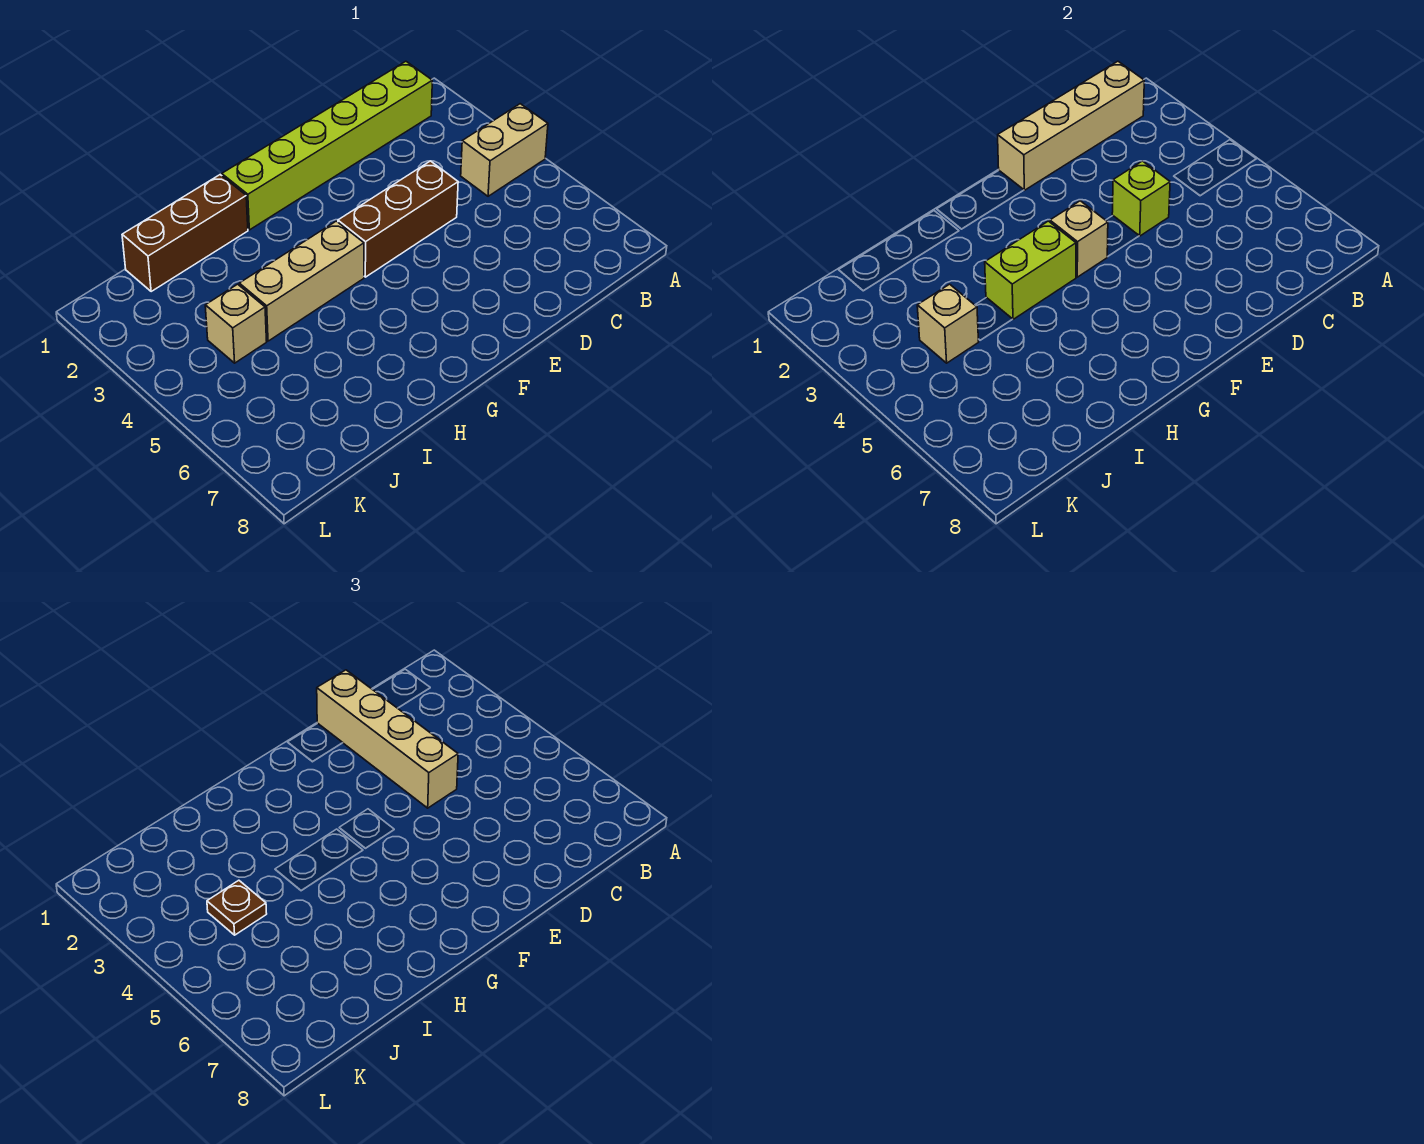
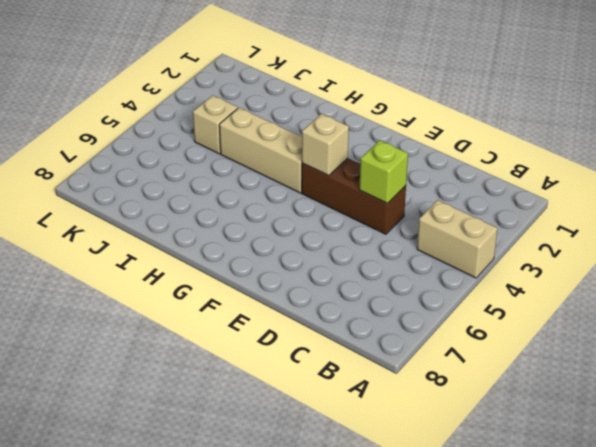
none -> lime brick B1:G1 level 1
none -> brown brick H1:J1 level 1
none -> tan brick B1:E1 level 2

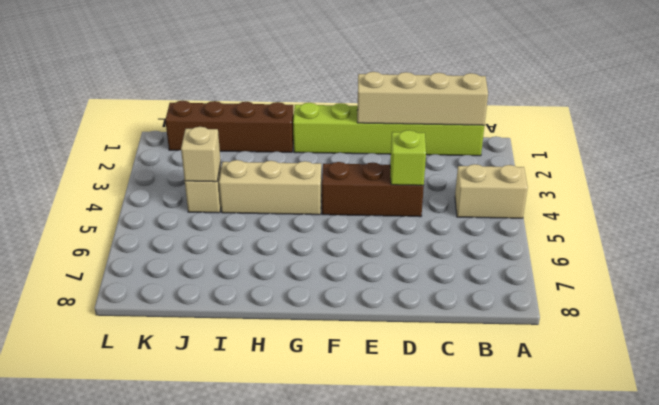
brown brick H1:K1 level 1 -> brown brick H1:J1 level 1
none -> tan brick F4 level 2
none -> lime brick G4:H4 level 2
none -> tan brick D1:D4 level 3

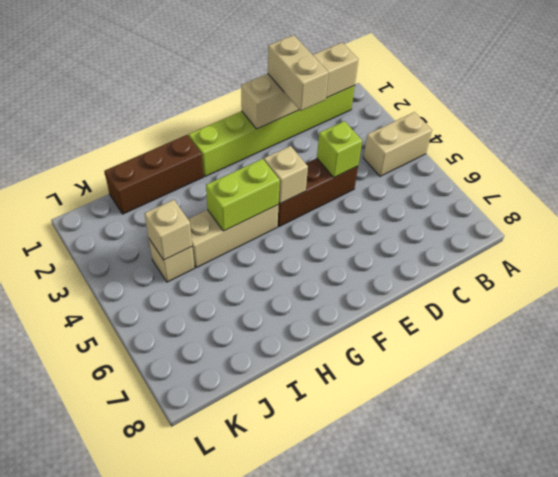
tan brick D1:D2 level 3 -> tan brick D1:D4 level 3
none -> brown plate J4 level 3

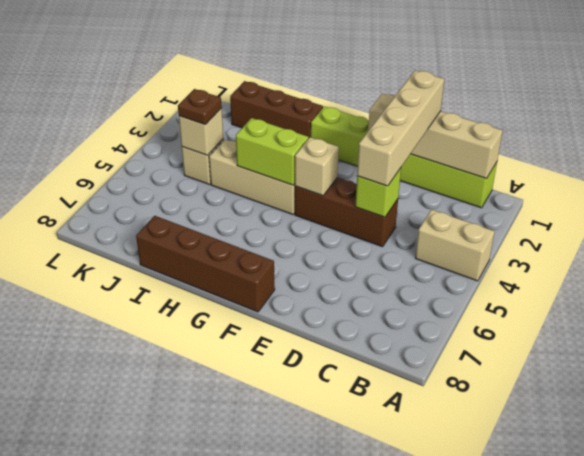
brown brick F8:I8 level 1 -> none

